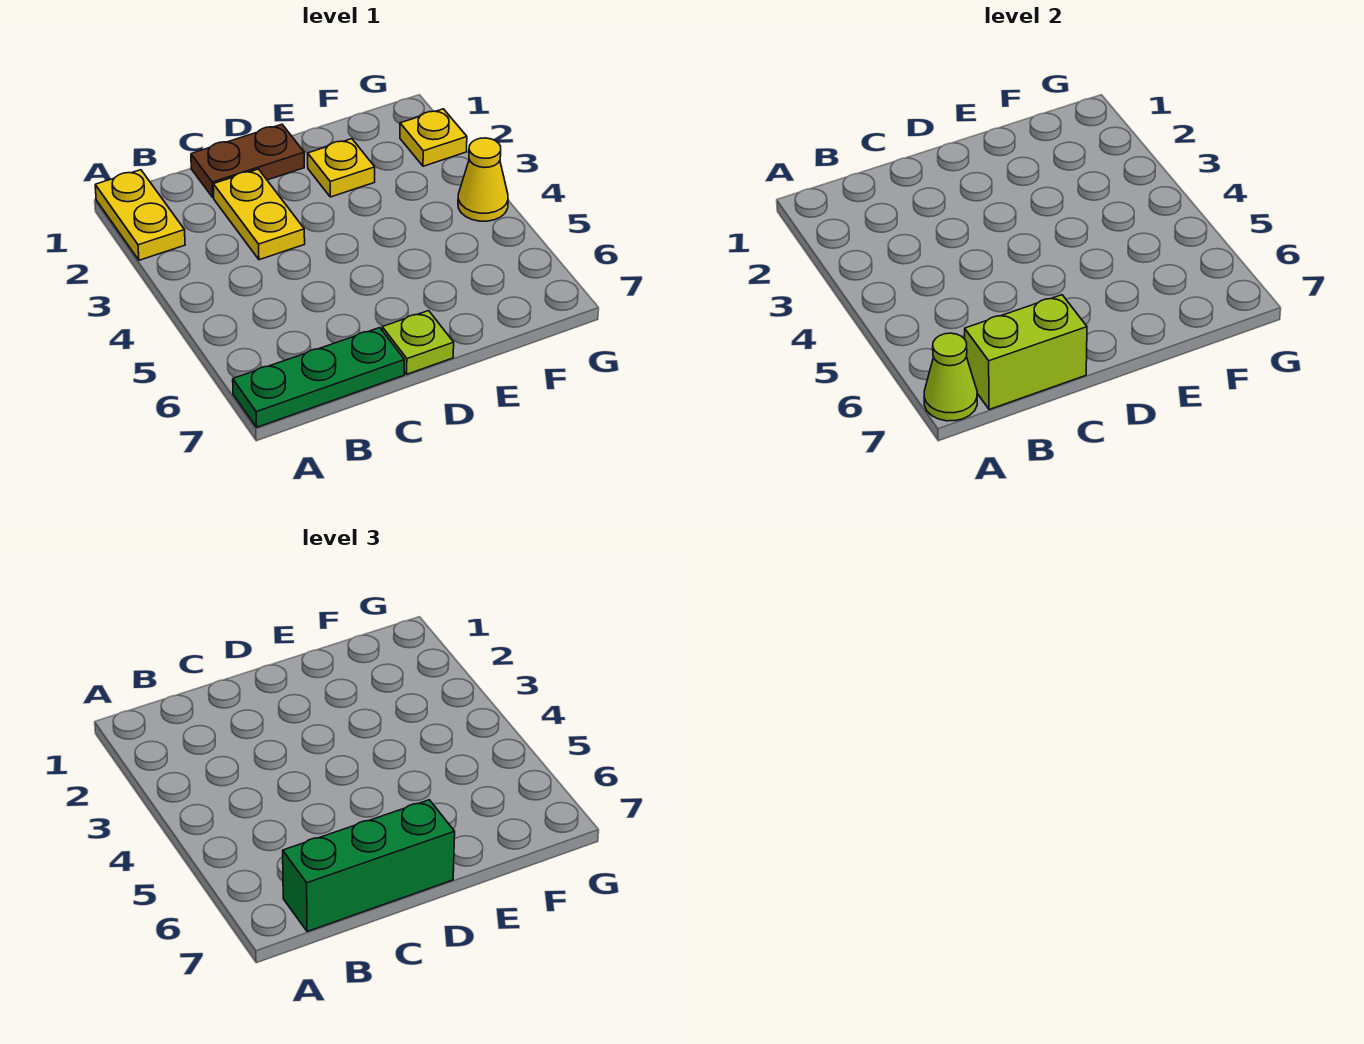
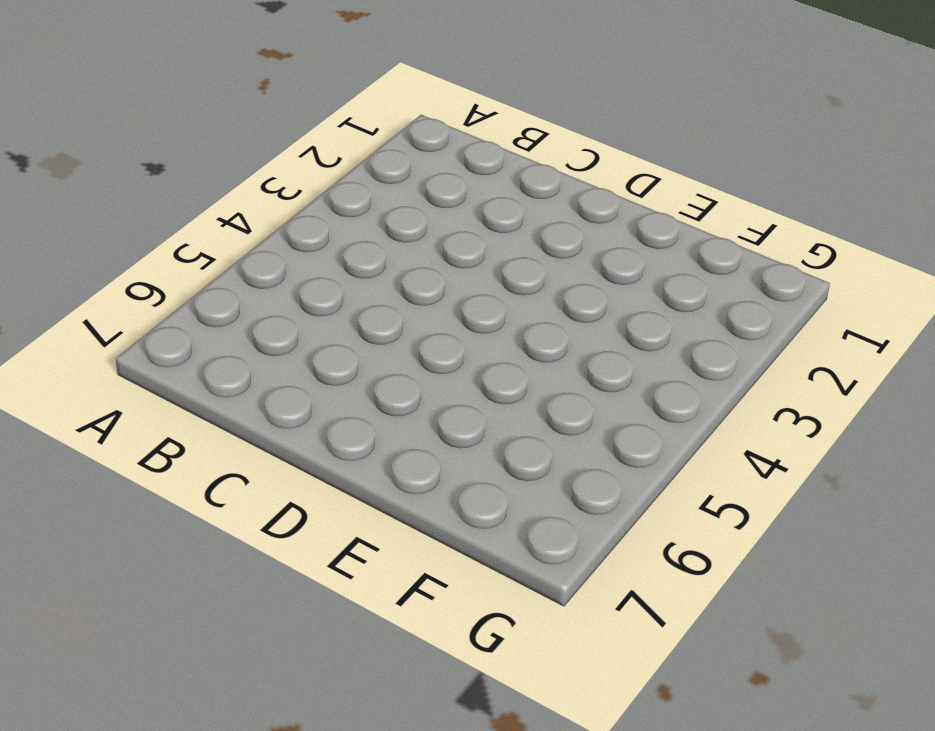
none -> yellow plate A1:A2 level 1
none -> green plate A7:C7 level 1

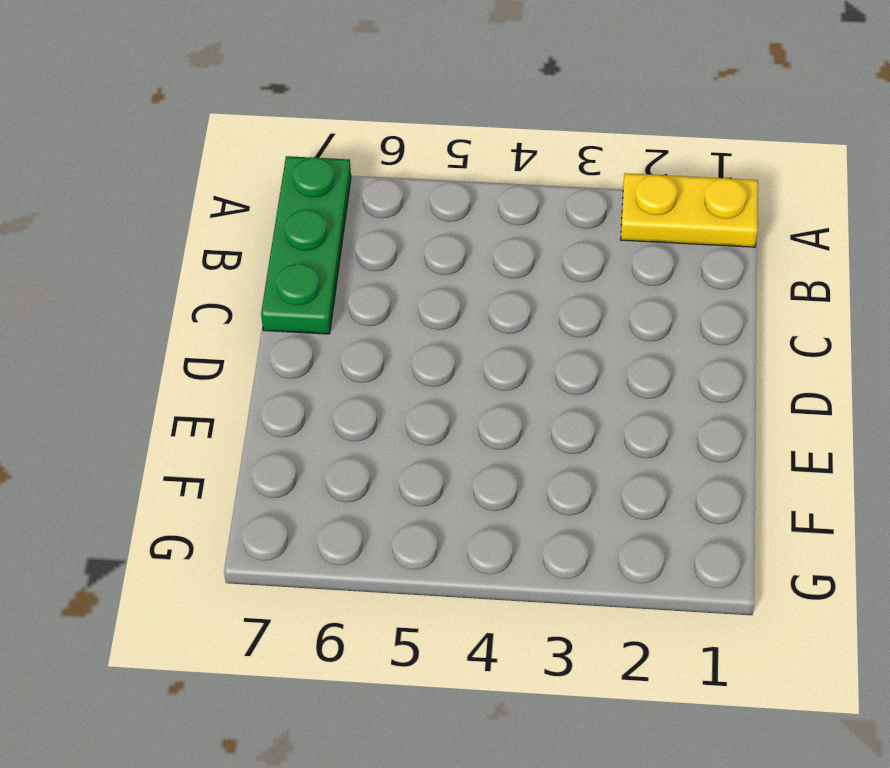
none -> brown plate C1:D1 level 1
none -> yellow plate C2:C3 level 1

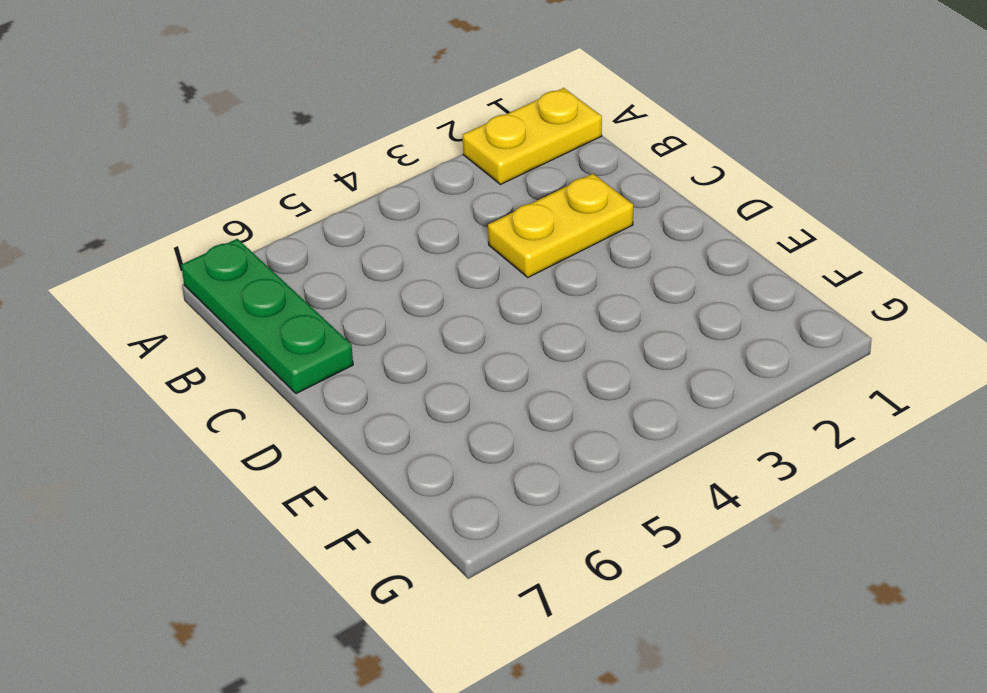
none -> brown plate C1:D1 level 1
none -> lime plate D7 level 1

